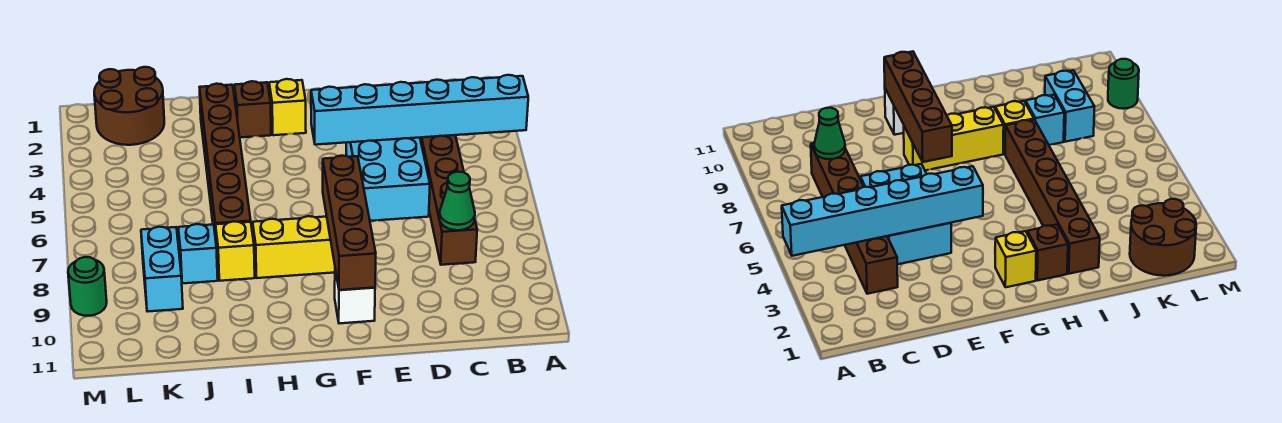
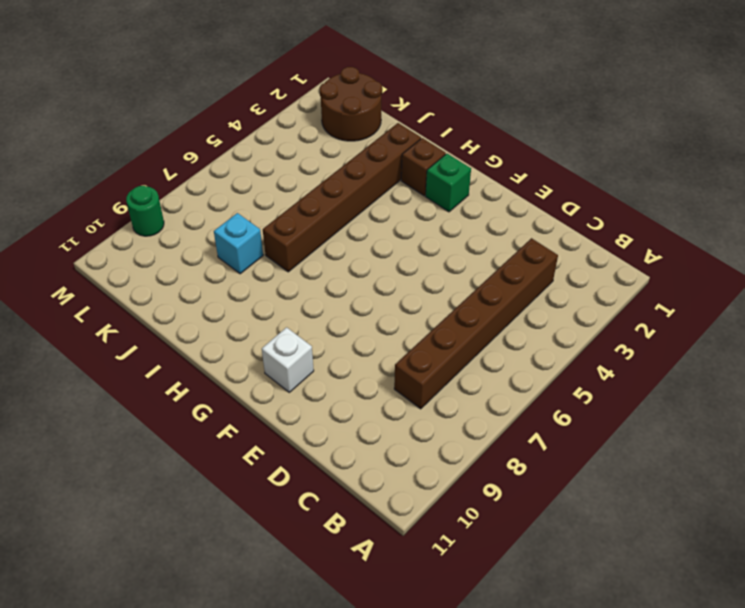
green brick G2 level 1 -> yellow brick G2 level 1
none -> cyan brick D4:E6 level 1
none -> yellow brick F8:H8 level 1
none -> yellow brick I8 level 1

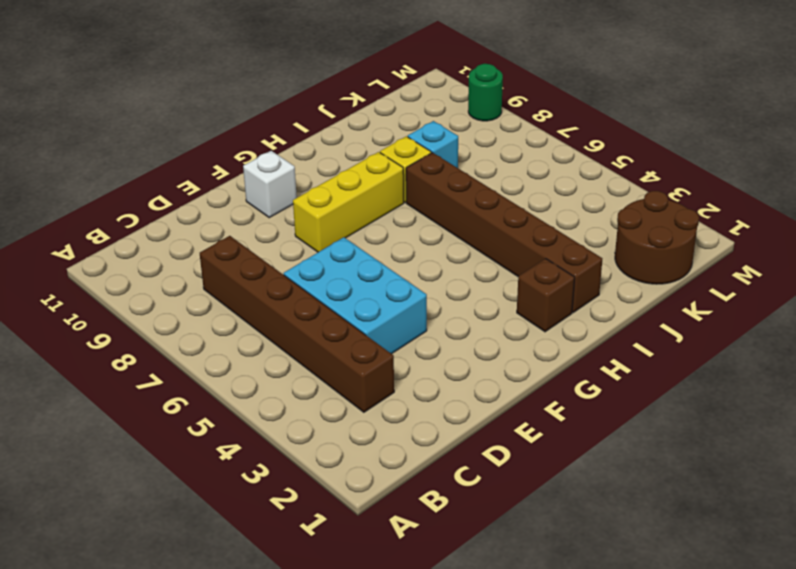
none -> yellow brick G2 level 1
none -> cyan brick K8:K9 level 1
none -> cyan brick A4:F4 level 2

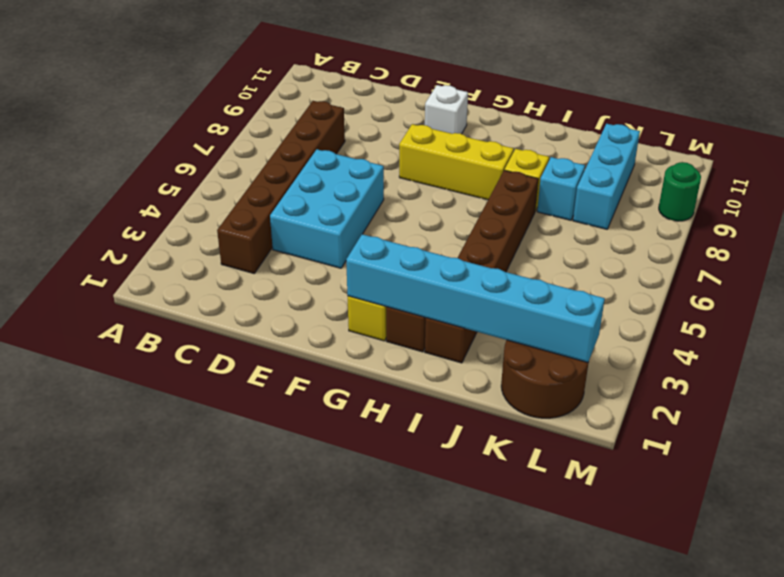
cyan brick G2:L2 level 2 -> cyan brick A4:F4 level 2
cyan brick K8:K10 level 1 -> cyan brick K8:K9 level 1
none -> green cone C8 level 2
none -> brown brick F7:F10 level 2

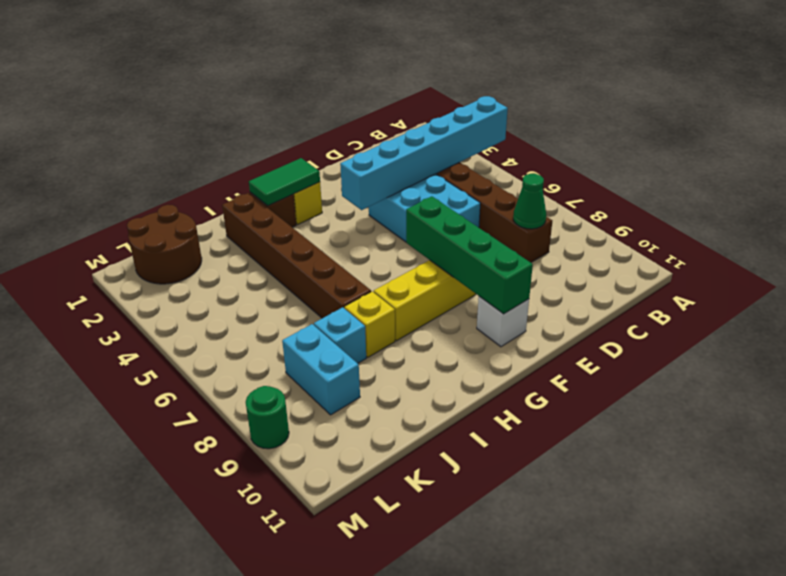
green brick F7:F10 level 2 -> brown brick F7:F10 level 2
green tile G2:H2 level 2 -> none

